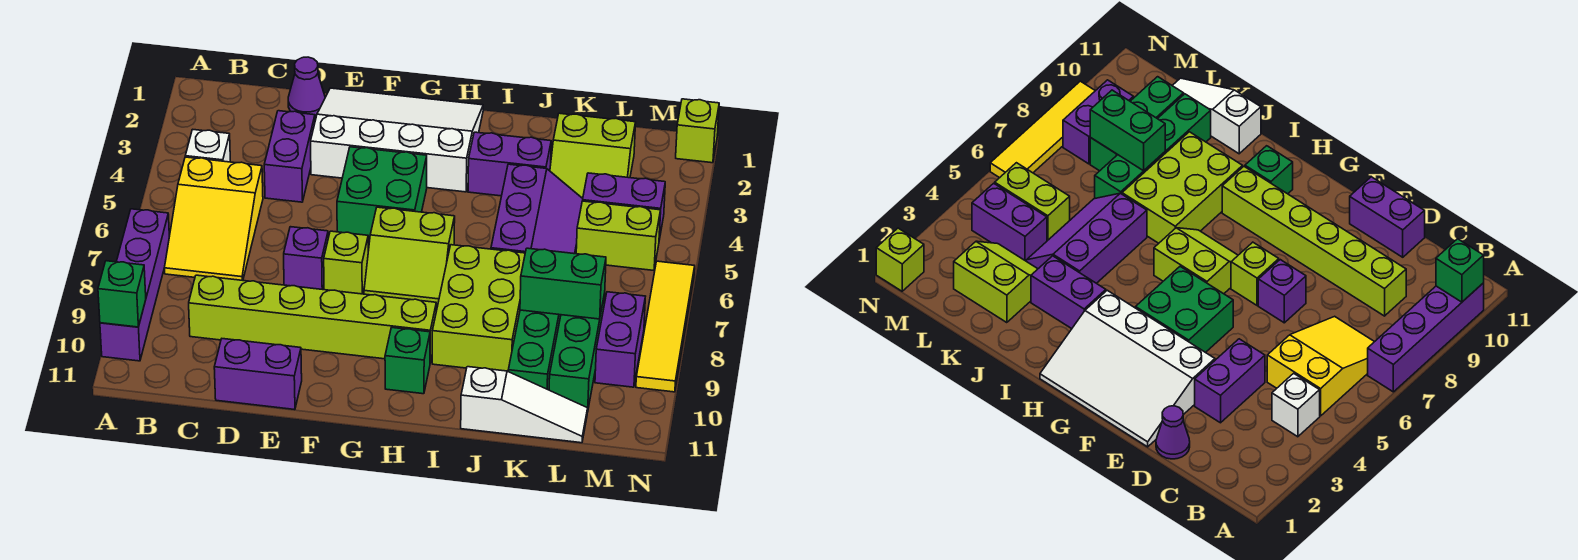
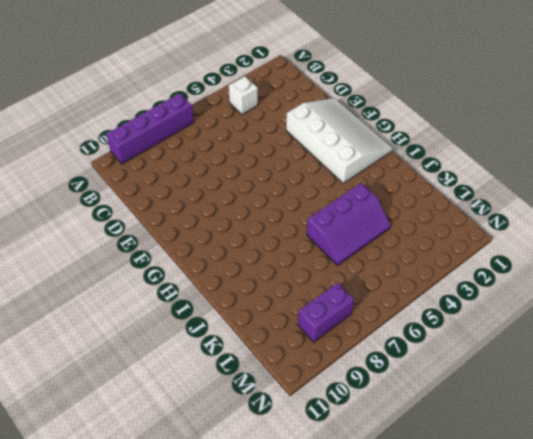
none -> yellow slope B5:C7 level 1 top 5
none -> lime brick C9:H9 level 1
none -> purple cone D1 level 1

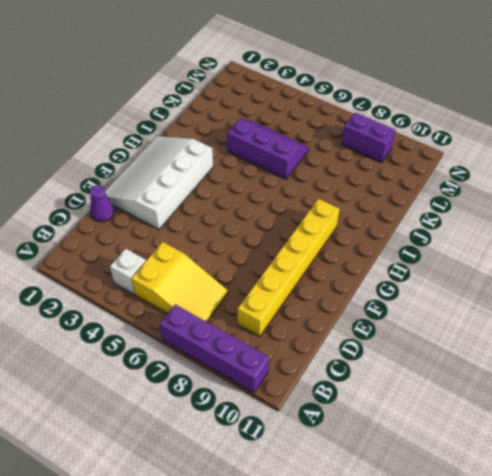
yellow brick C9:H9 level 1 -> lime brick C9:H9 level 1
none -> purple brick D3:D4 level 1
none -> purple brick D11:E11 level 1
none -> purple brick E7 level 1

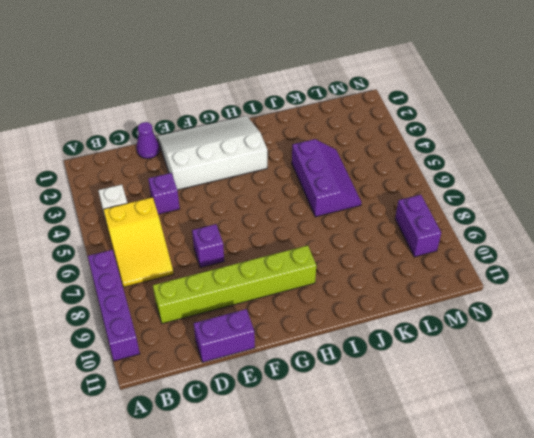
purple brick D4 level 1 -> purple brick D3:D4 level 1
none -> green brick F4:G5 level 1
none -> lime brick F7 level 1
none -> lime slope G6:H7 level 1 top 6

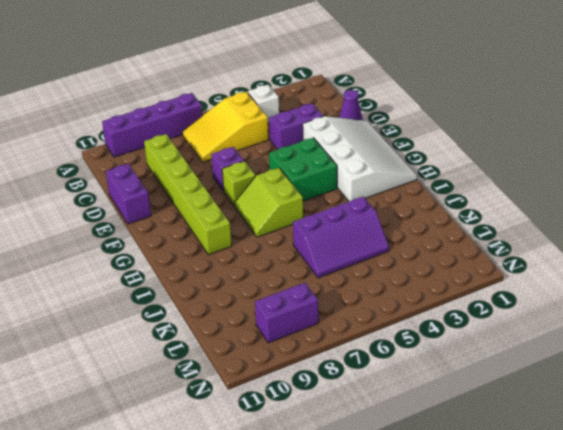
none -> green brick H10 level 1
none -> purple brick I3:J3 level 1
none -> lime brick I7:J9 level 1

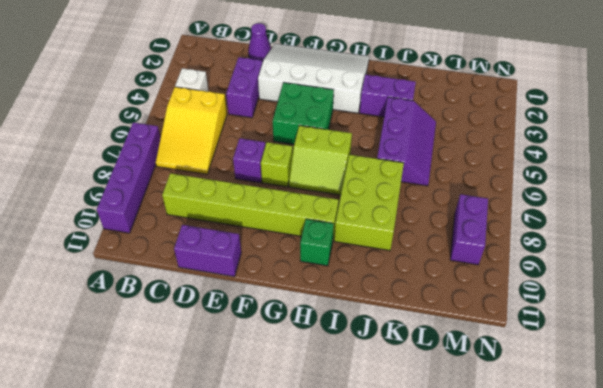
none -> white slope J11:L11 level 1 top J
none -> lime slope K2:L3 level 1 top 2
none -> green brick K7:K10 level 1

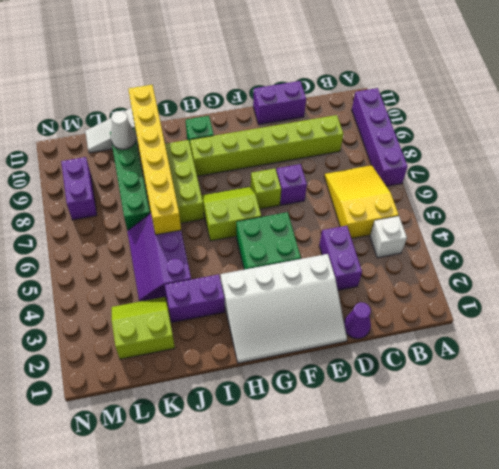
yellow brick J6:J11 level 2 -> none
white cone K10 level 2 -> none
none -> purple brick L4:M4 level 1
none -> lime brick L5:M5 level 1
none -> green brick L8:L10 level 1

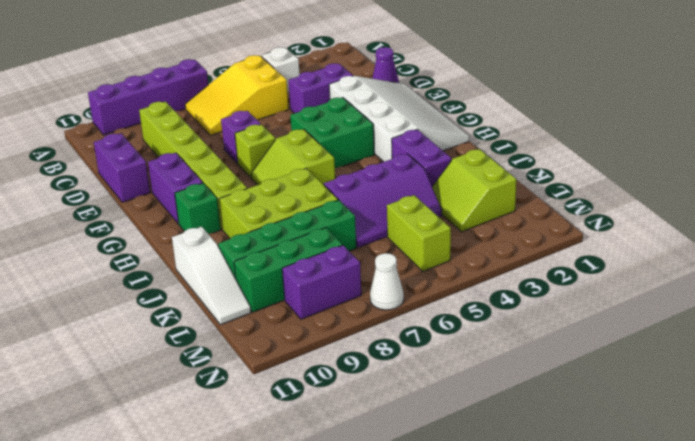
purple brick F10:G10 level 1 -> purple brick L4:M4 level 1
white cone N7 level 1 -> yellow tile N6:N9 level 1
none -> lime brick N1 level 1
none -> green brick A10 level 2
none -> green brick K8:L8 level 2

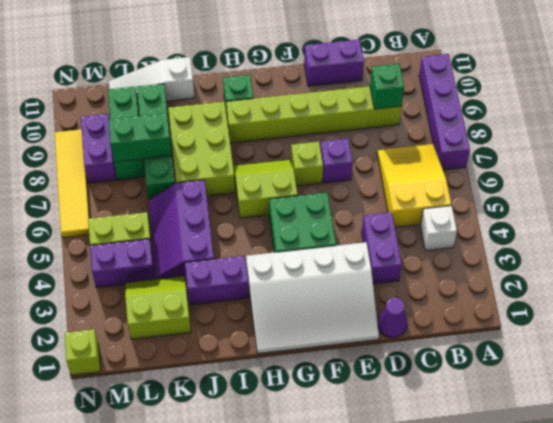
green brick C9 level 2 -> green brick A10 level 2

